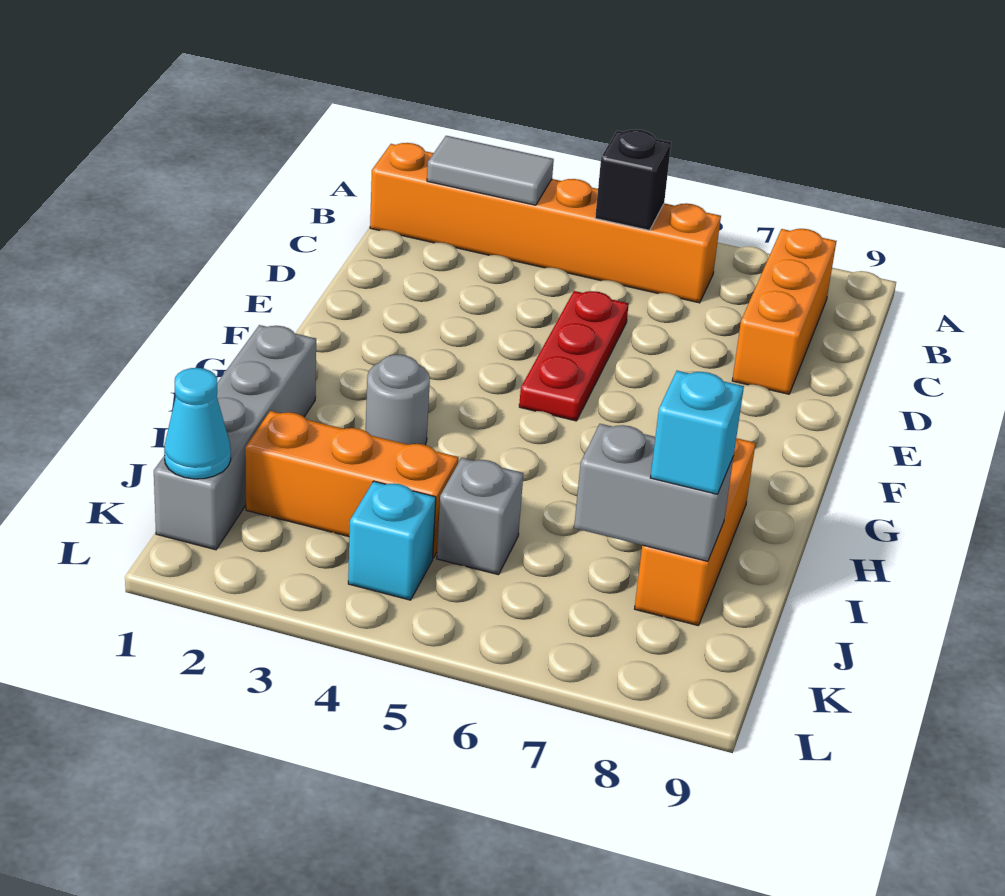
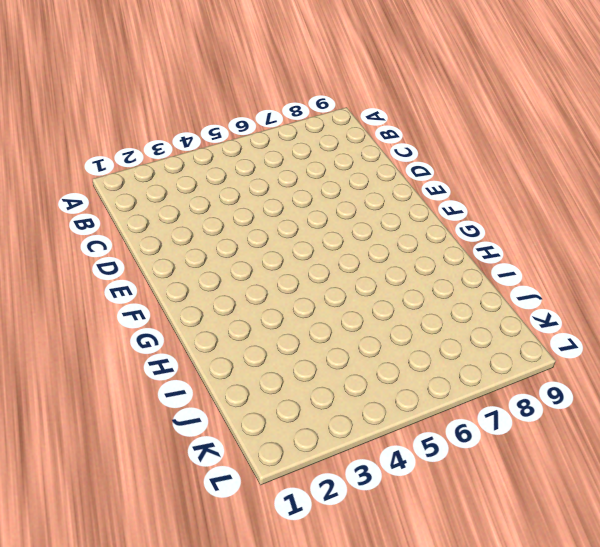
none -> orange brick B1:B6 level 1
none -> orange brick B8:D8 level 1
none -> red plate D5:F5 level 1

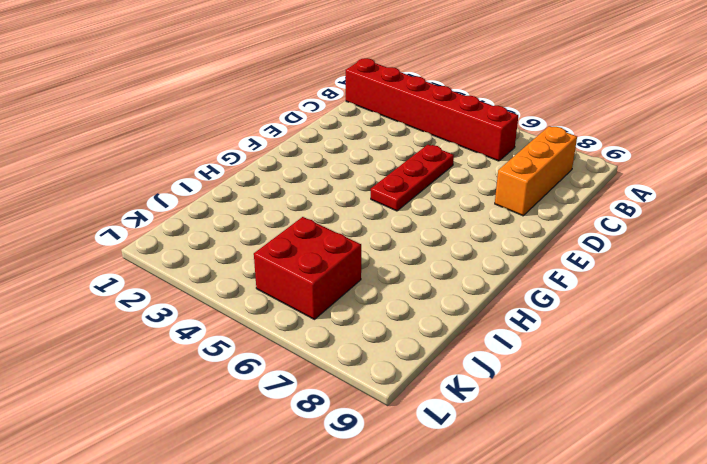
red brick B1:B6 level 1 -> orange brick B1:B6 level 1
red brick J5:K6 level 1 -> grey brick J5 level 1
none -> grey brick H1:K1 level 1
none -> grey round brick H3 level 1
none -> orange brick H8:J8 level 1

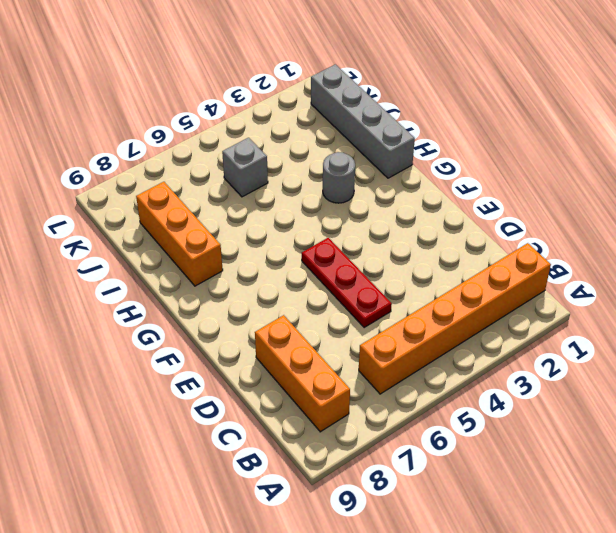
none -> orange brick J2:J4 level 1
none -> cyan brick K4 level 1
none -> grey tile B2:B3 level 2

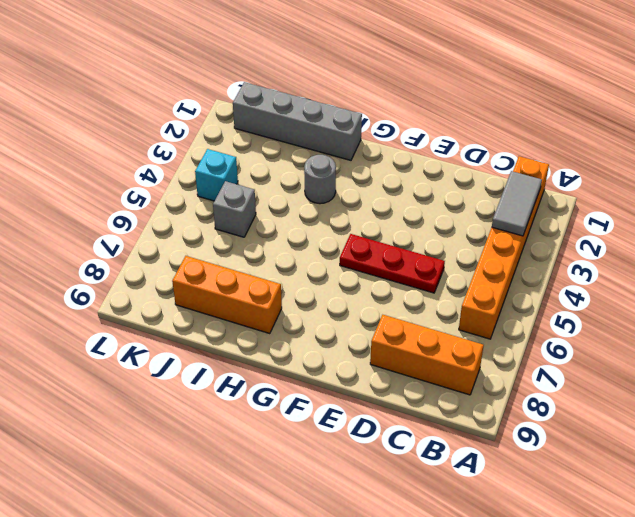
none -> orange brick J2:J4 level 1
none -> black brick B5 level 2
none -> grey brick J7:J8 level 2

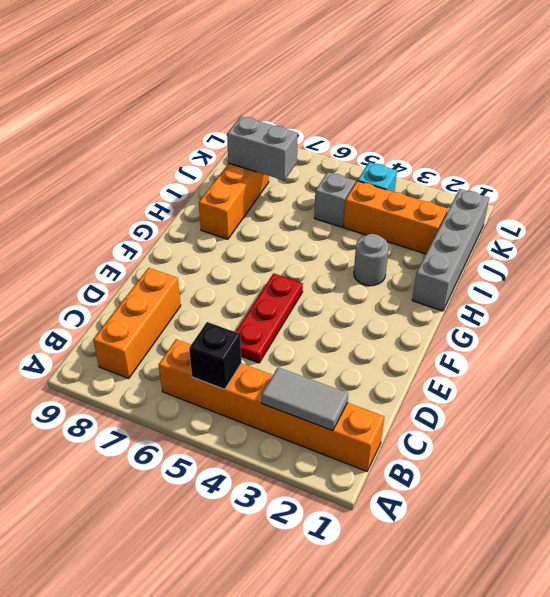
none -> cyan cone K1 level 2
none -> cyan brick J8 level 3

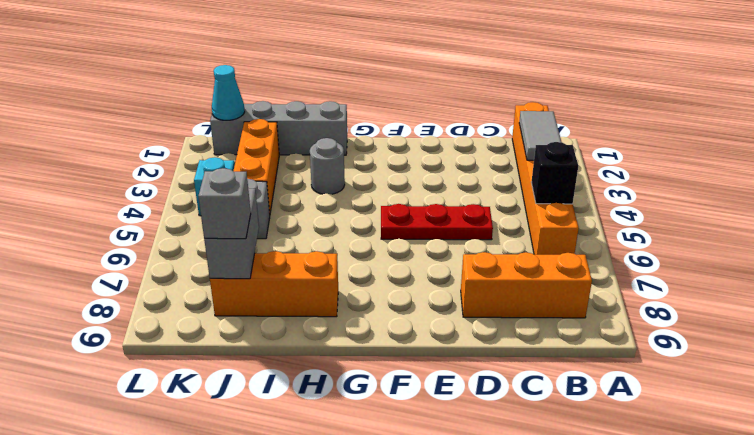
grey brick J8 level 3 -> cyan brick J8 level 3

